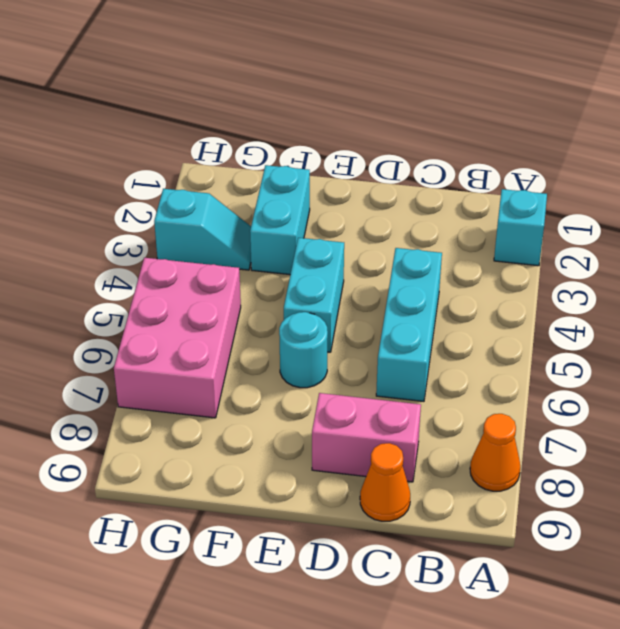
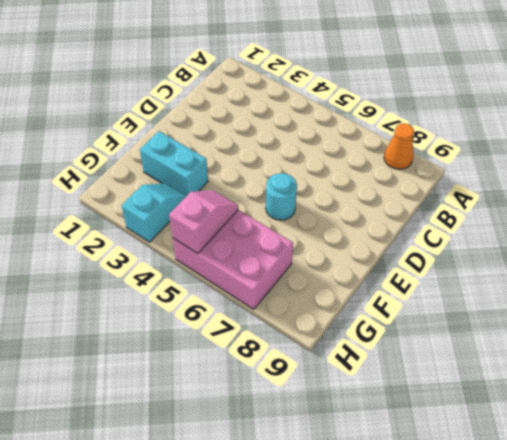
pink slope G5:H5 level 2 top H -> none
none -> cyan brick A2 level 1
none -> cyan brick C4:C6 level 1

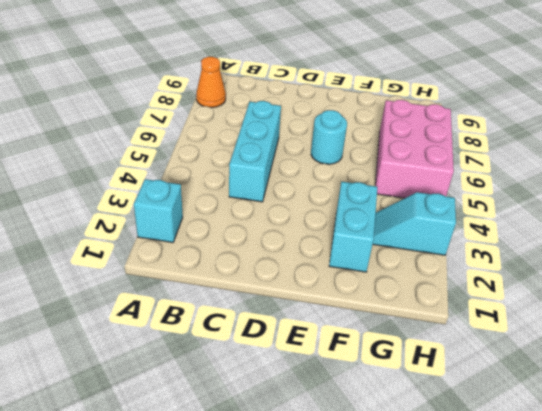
none -> pink brick C8:D8 level 1
none -> orange cone C9 level 1

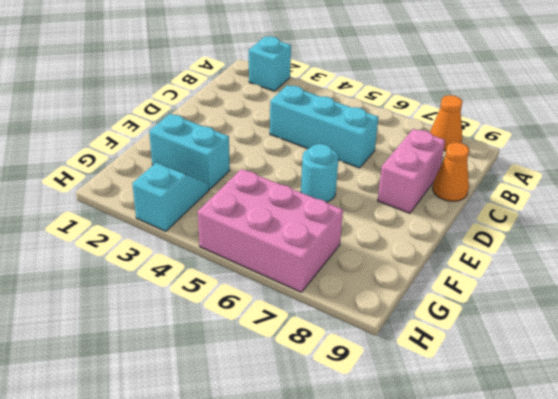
none -> cyan brick E4:E5 level 1

